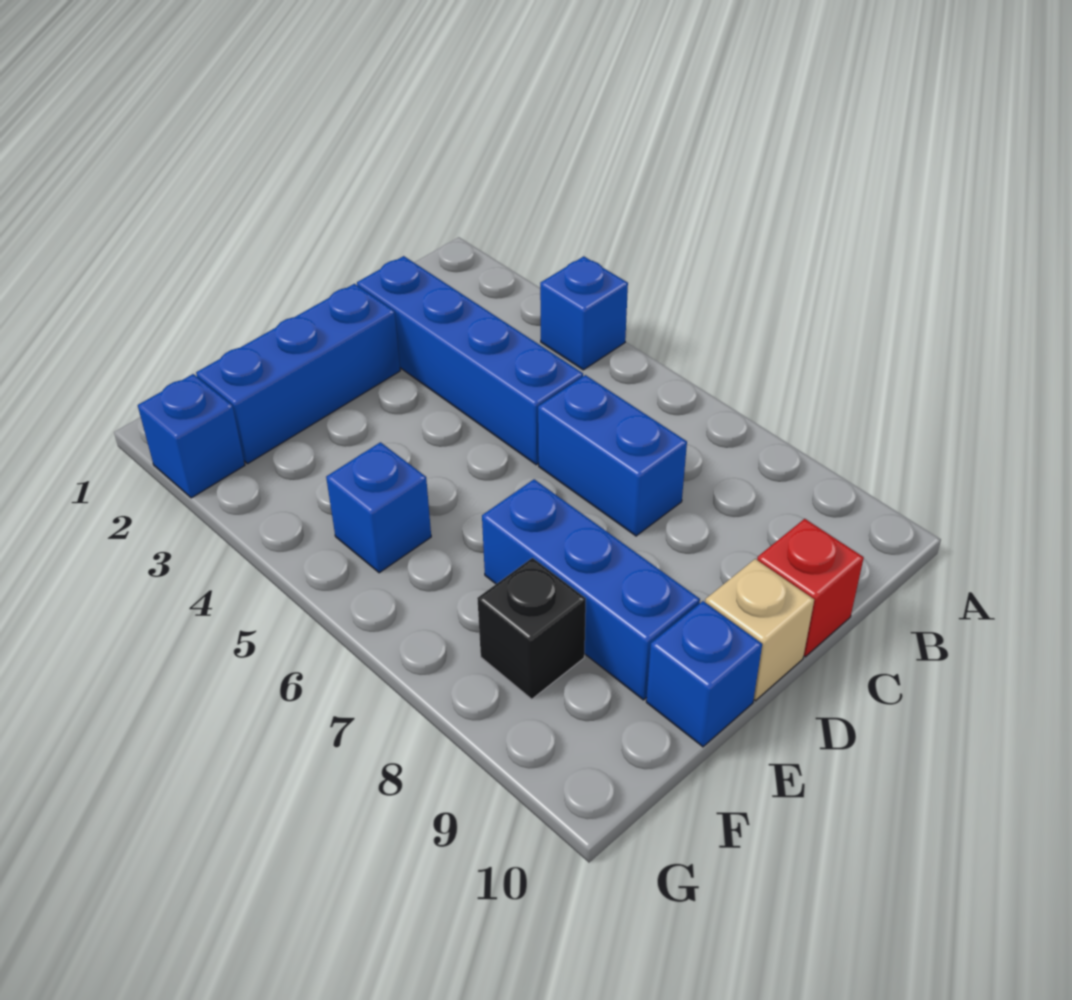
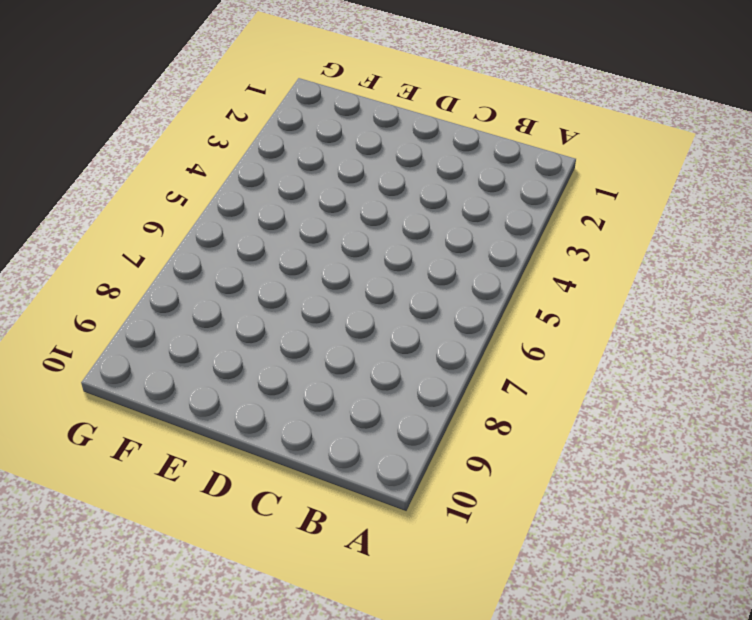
none -> blue brick A4 level 1
none -> blue brick C2:C5 level 1

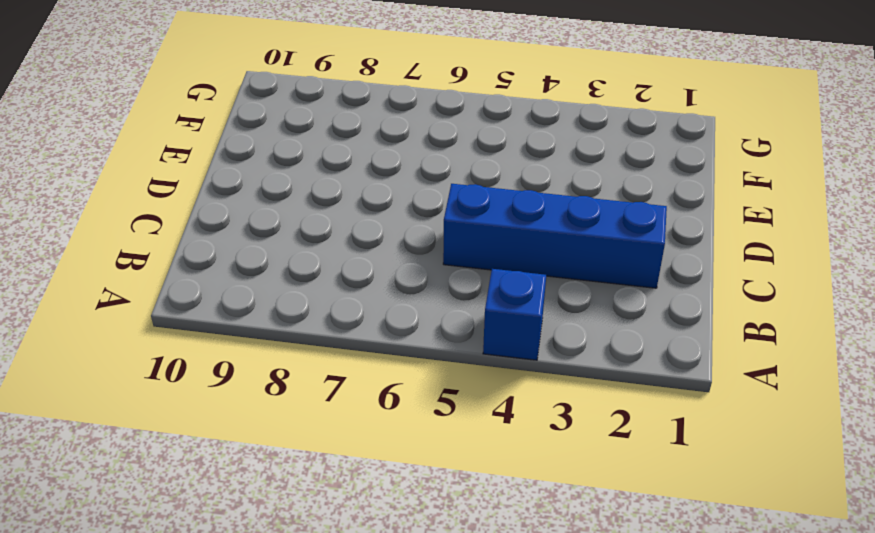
none -> blue brick C6:C7 level 1
none -> red brick C10 level 1

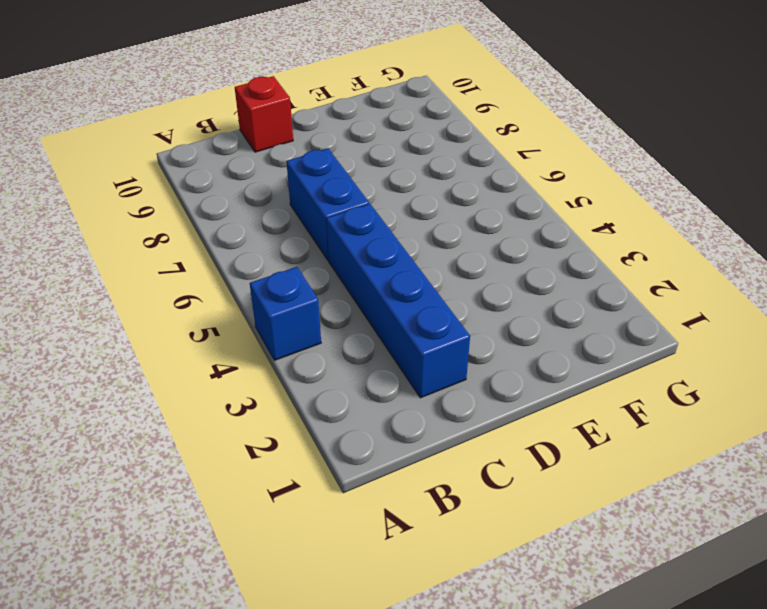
none -> blue brick D2:F2 level 1
none -> tan brick D10 level 1

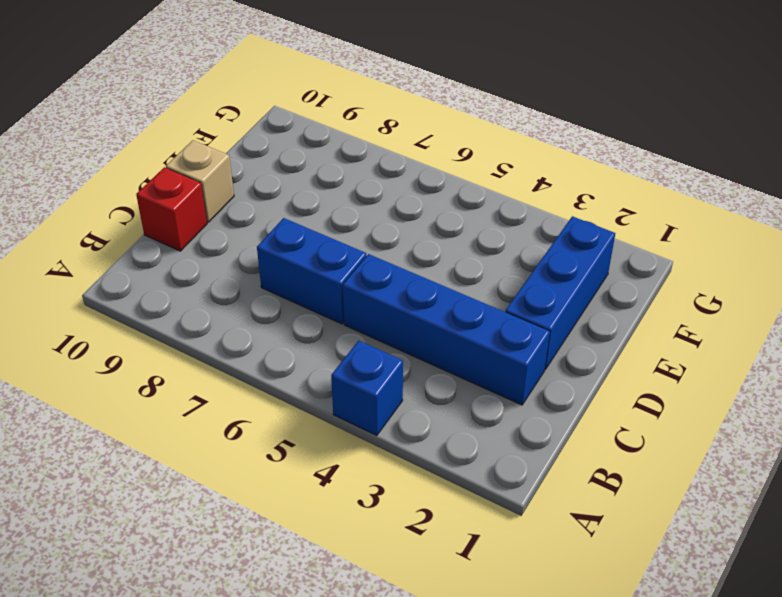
none -> blue brick E7:E9 level 1
none -> blue brick E10 level 1

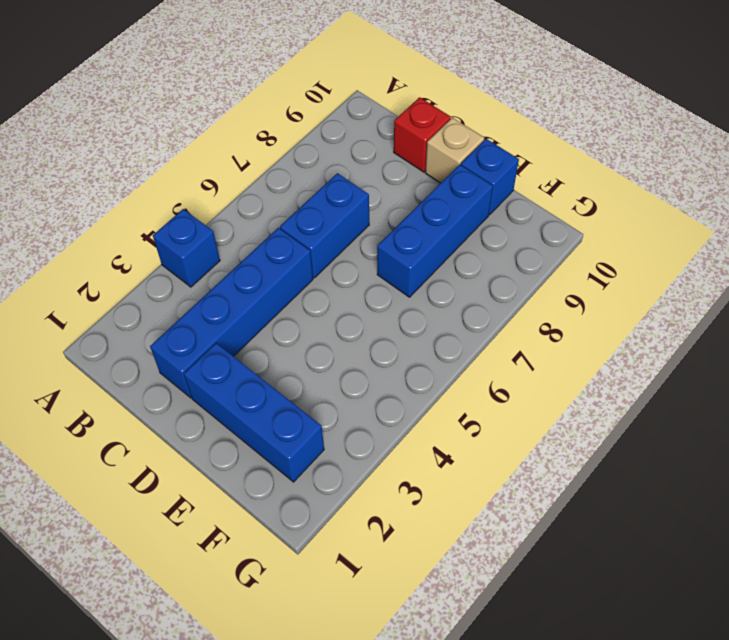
none -> blue brick F5 level 1
none -> black brick F8 level 1

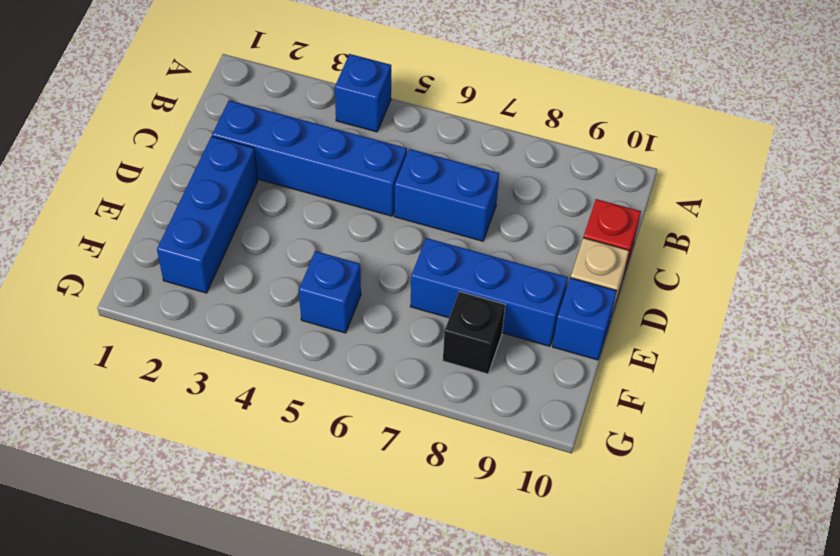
none -> blue brick G2 level 1

